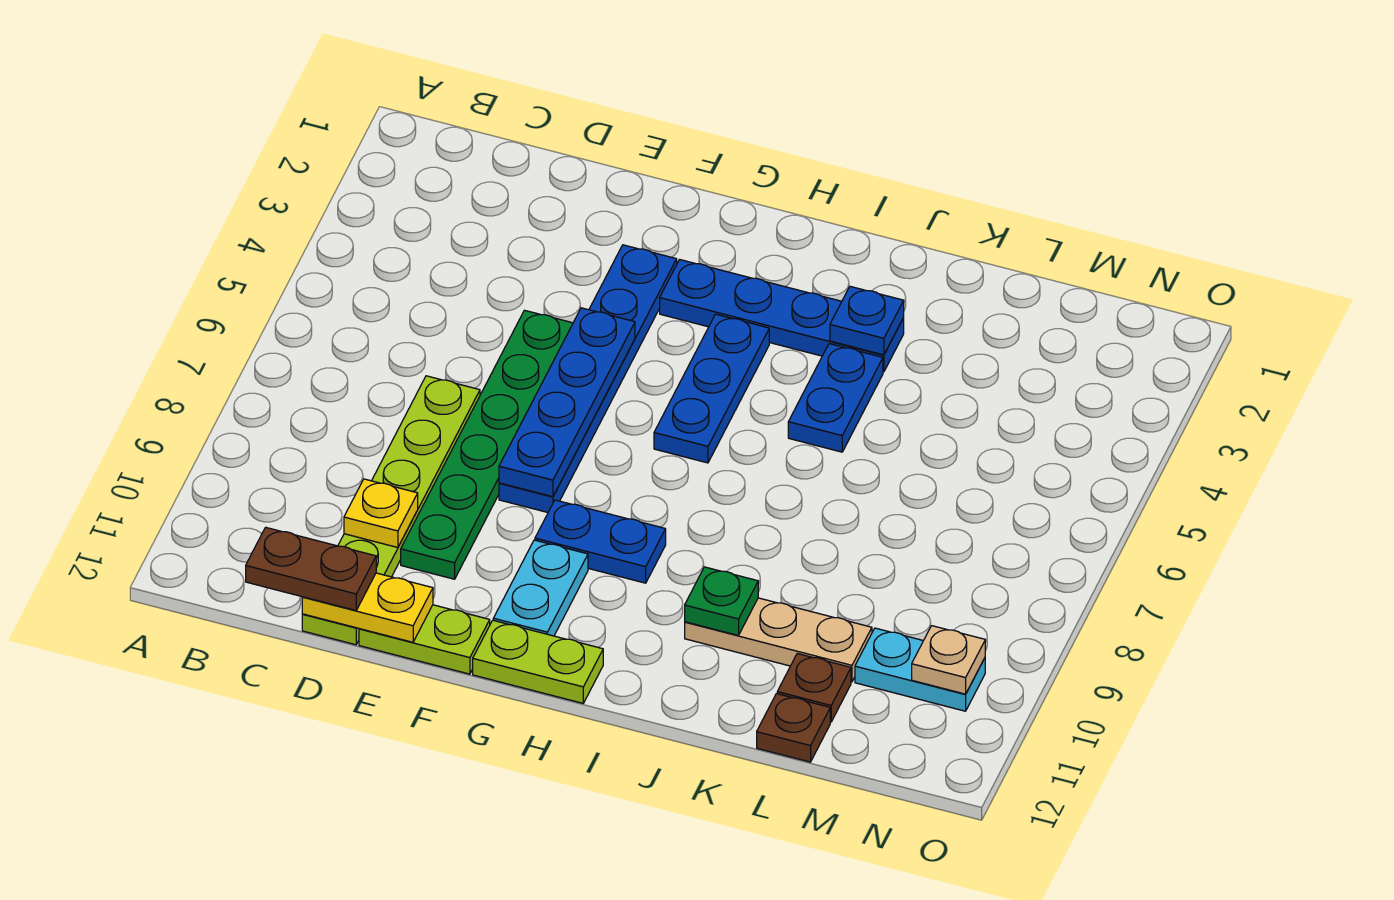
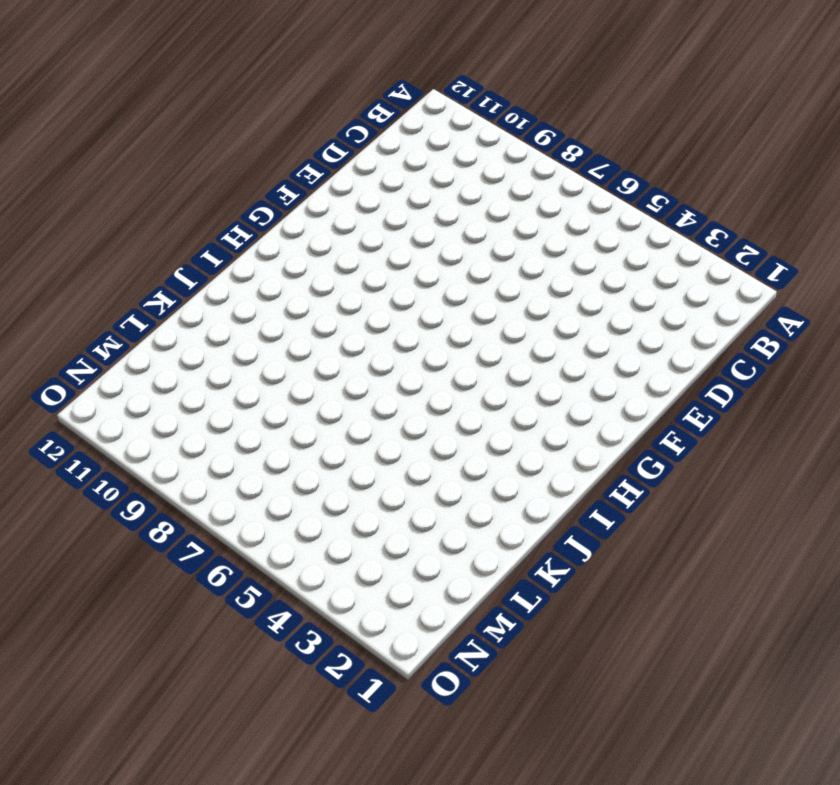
none -> lime plate D7:D12 level 1
none -> green plate E5:E10 level 1
none -> lime plate E12:F12 level 1

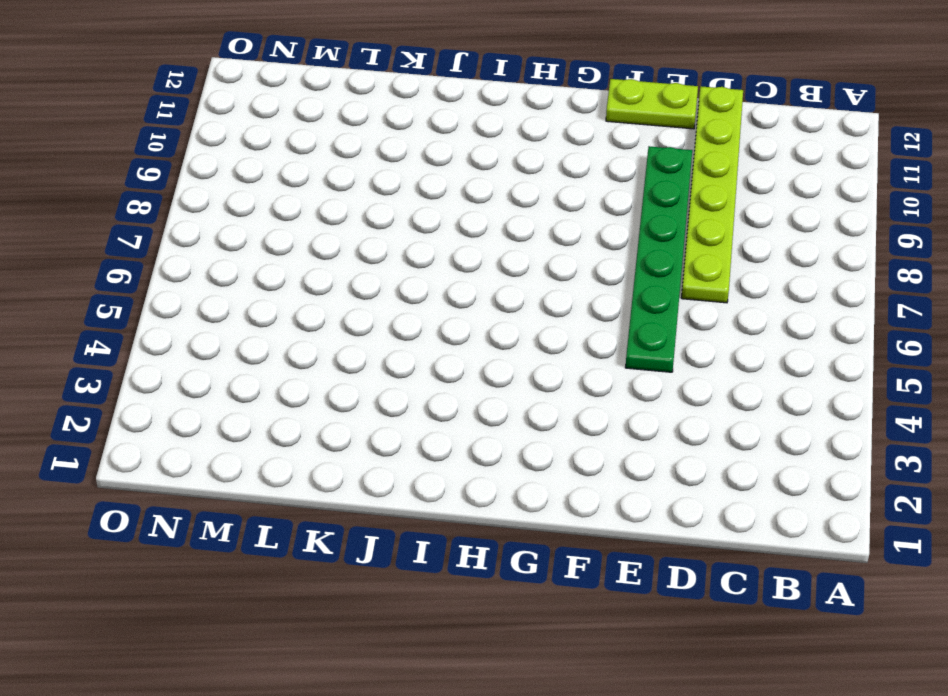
none -> blue plate F3:F8 level 1
none -> blue plate G3:J3 level 1
none -> blue plate G9:H9 level 1

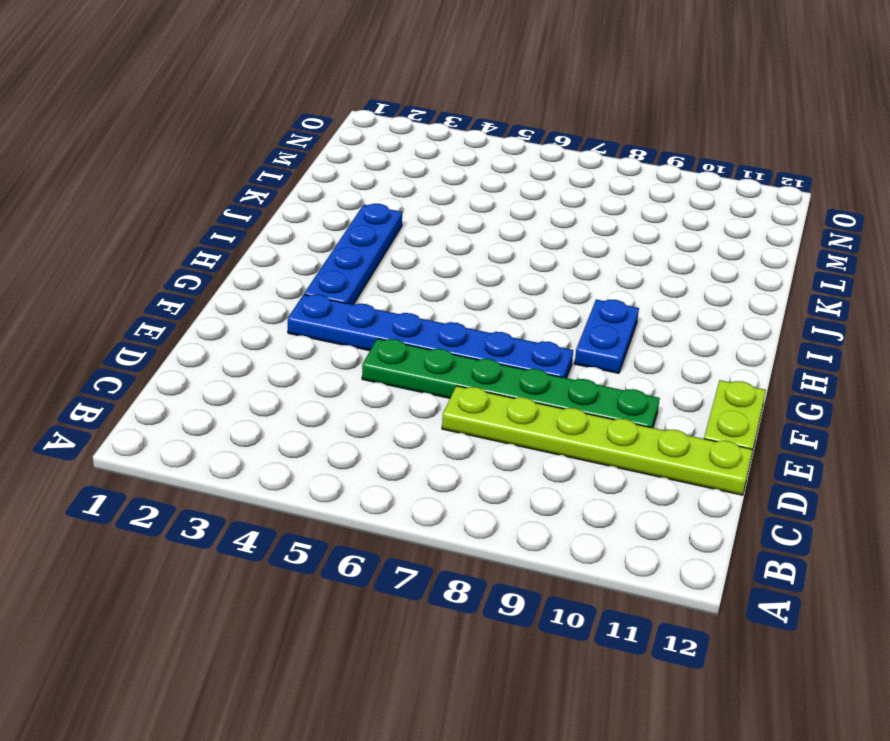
none -> cyan plate G10:G11 level 1
none -> lime plate G12:H12 level 1
none -> blue plate H4:H6 level 1

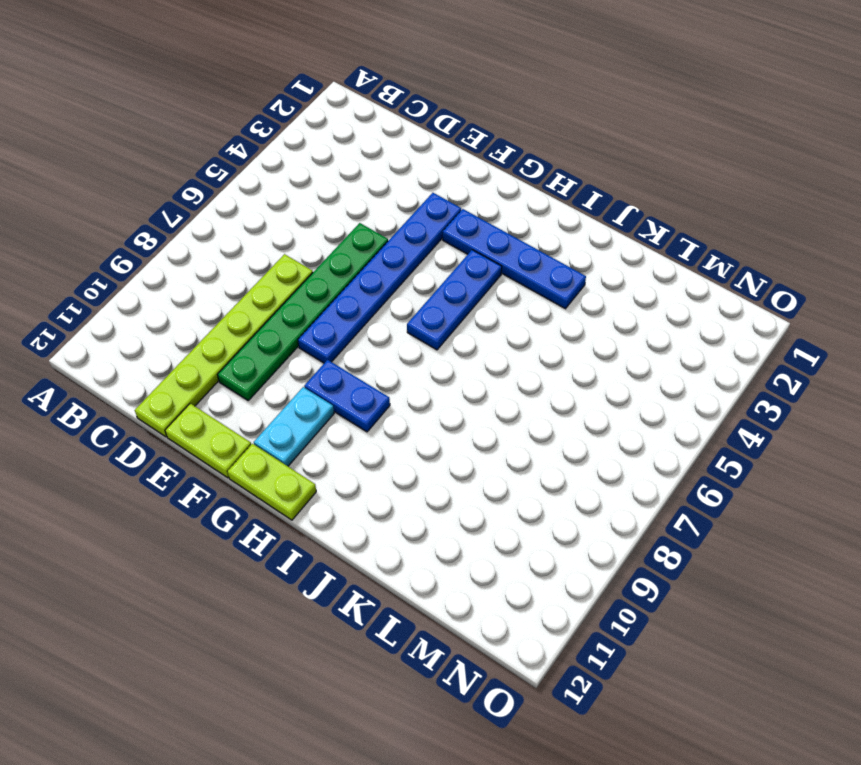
none -> blue plate J4:J5 level 1
none -> tan plate J10:L10 level 1
none -> brown plate L11 level 1

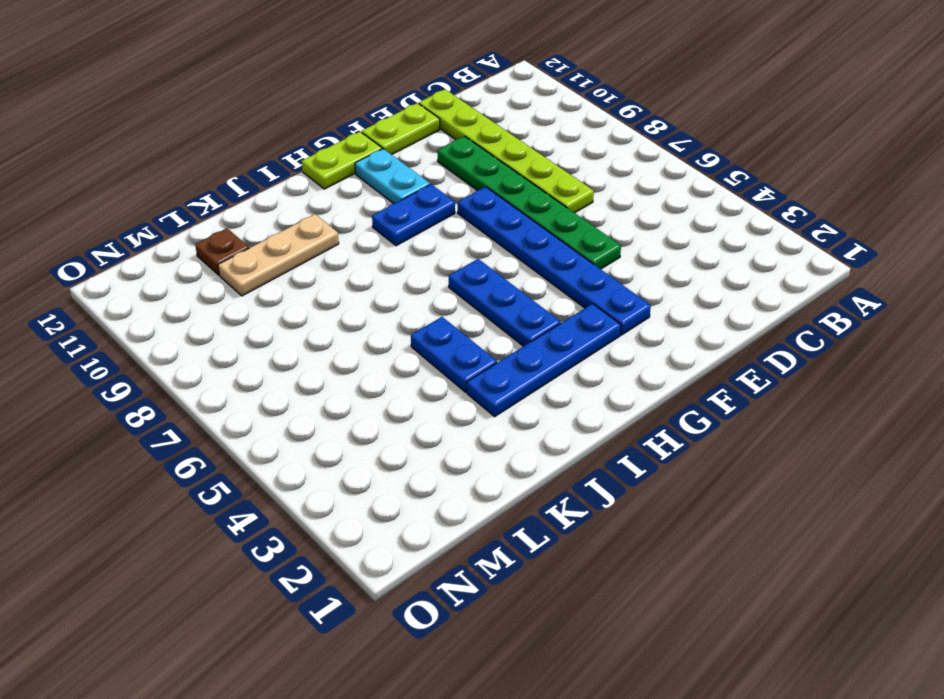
none -> brown plate L12 level 1
none -> cyan plate M10:N10 level 1
none -> yellow plate D10 level 2

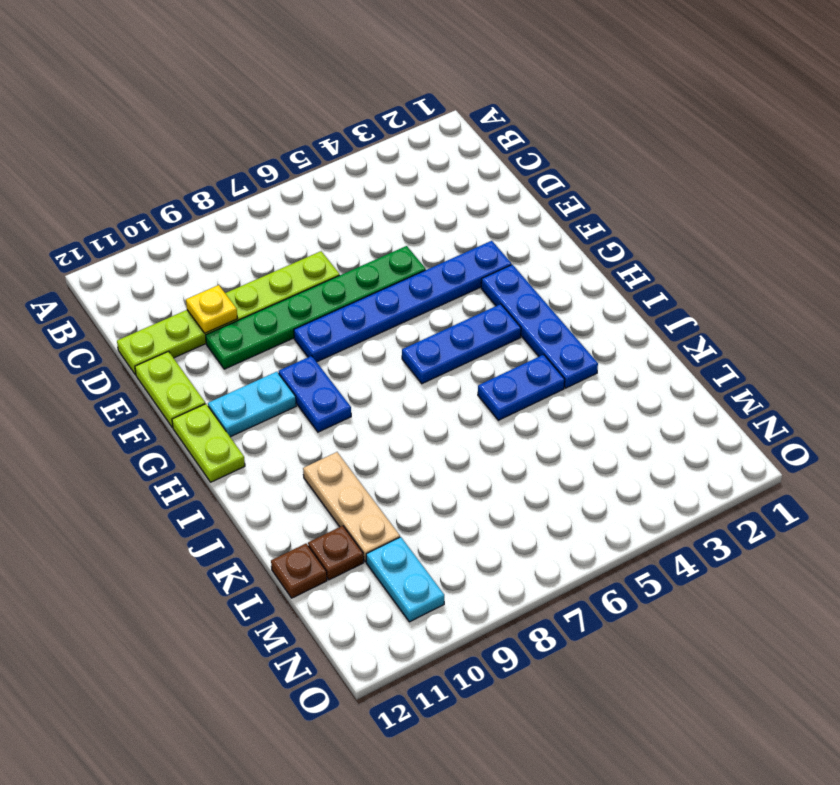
none -> yellow plate D12:E12 level 2
none -> blue plate F5:F8 level 2
none -> blue plate J3 level 2

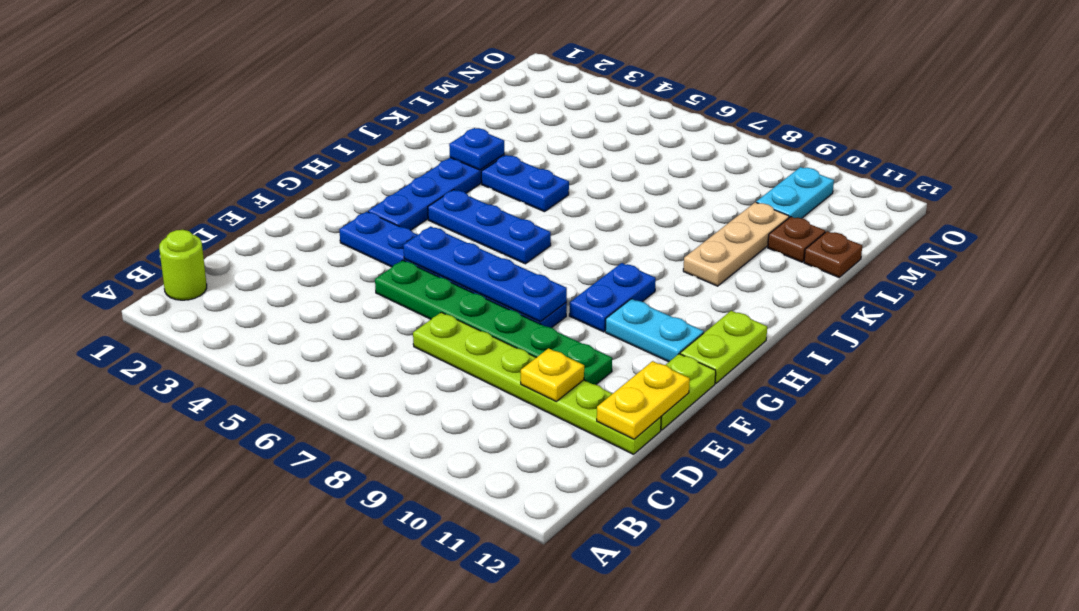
lime round brick B1 level 1 -> none
none -> green plate J10 level 2
none -> tan plate N10 level 2
none -> brown plate C12:D12 level 3

